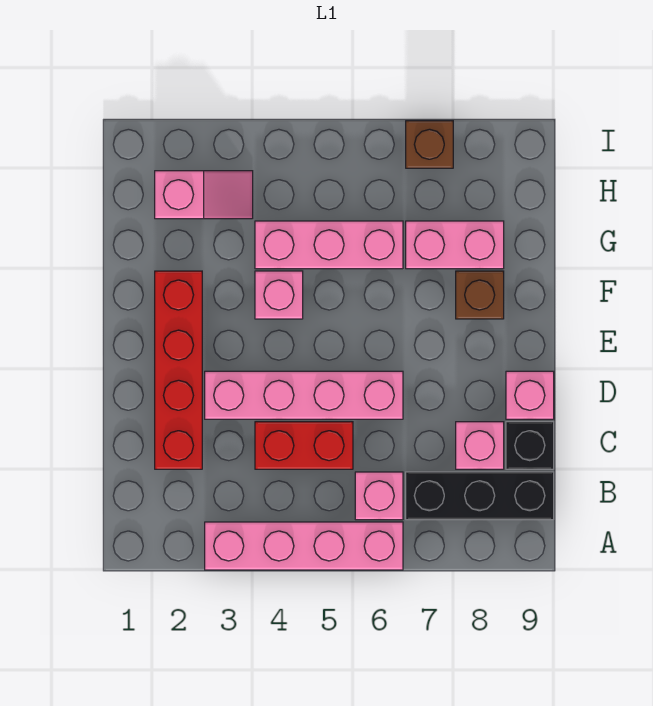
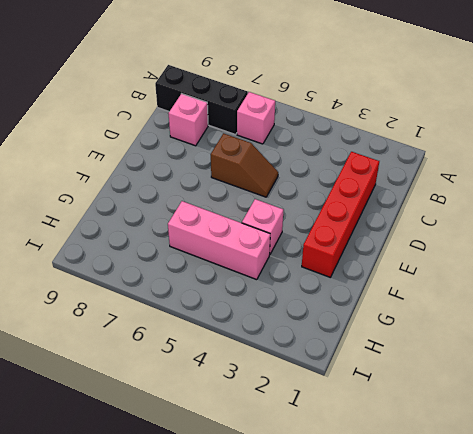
brown slope D5:D6 level 1 top 6 -> pink brick D3:D6 level 1
none -> pink brick A3:A6 level 1
none -> red brick C4:C5 level 1
none -> black brick C9 level 1

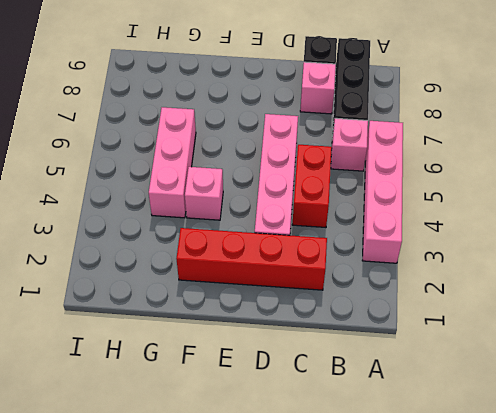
none -> pink brick D9 level 1
none -> brown brick F8 level 1
none -> pink brick G7:G8 level 1

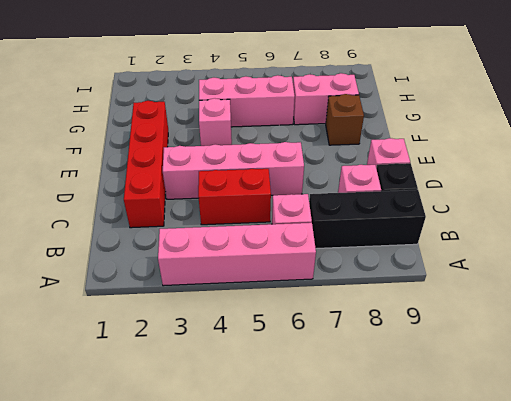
none -> pink slope H2:H3 level 1 top 2
none -> brown brick I7 level 1

